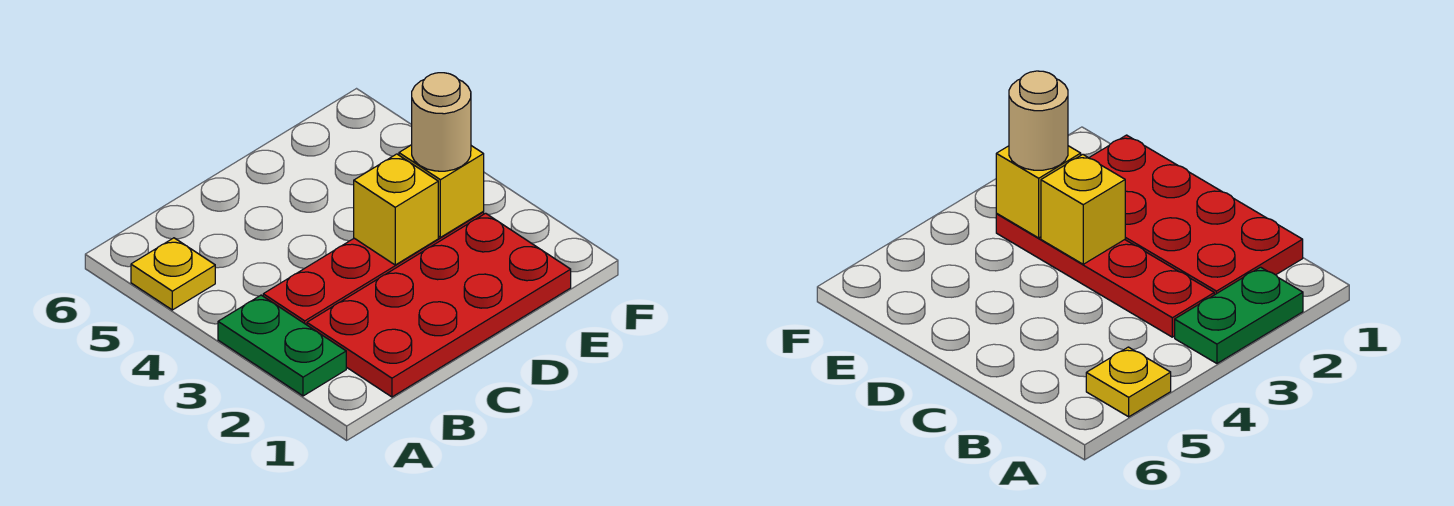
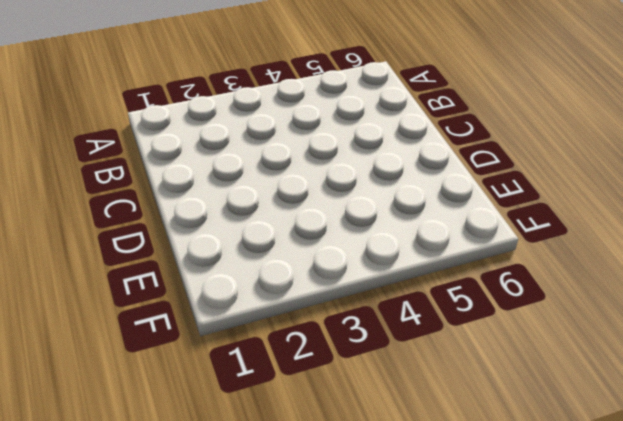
none -> green plate A2:A3 level 1
none -> yellow plate A5 level 1

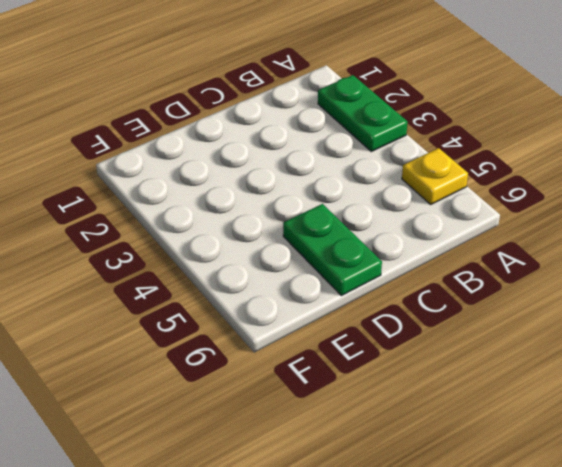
green plate D5:D6 level 1 -> none
none -> red plate B1:E2 level 1
none -> red plate B3:E3 level 1

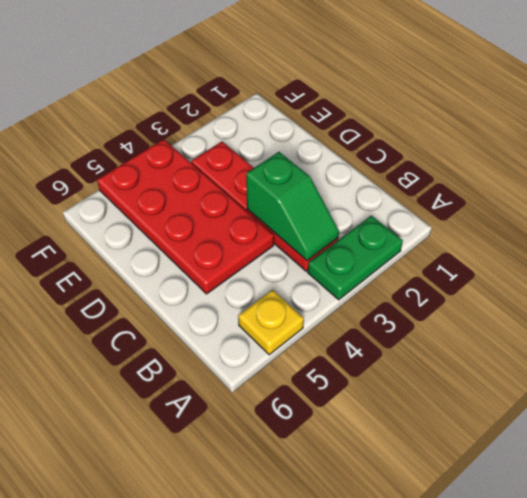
green slope B3:C3 level 2 top C -> none
red plate C4:F5 level 1 -> red plate B1:E2 level 1
none -> yellow brick D3 level 2
none -> yellow brick E3 level 2

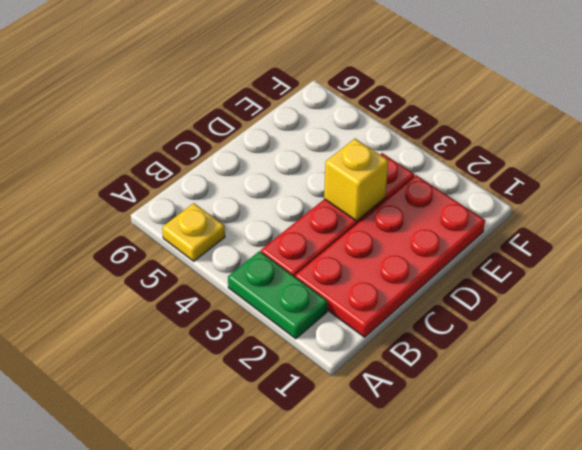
none -> yellow brick E3 level 2
none -> tan round brick E3 level 3

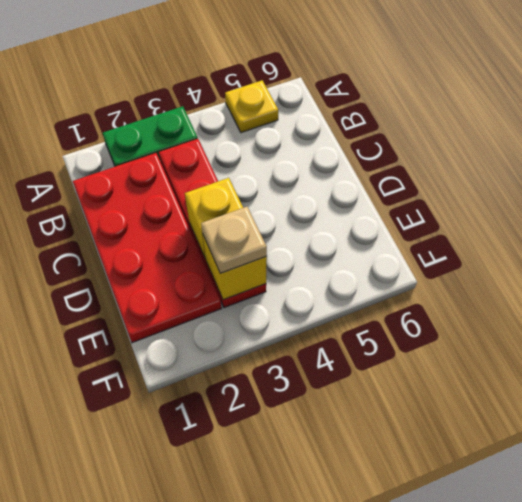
tan plate E3 level 3 -> tan round brick E3 level 3

